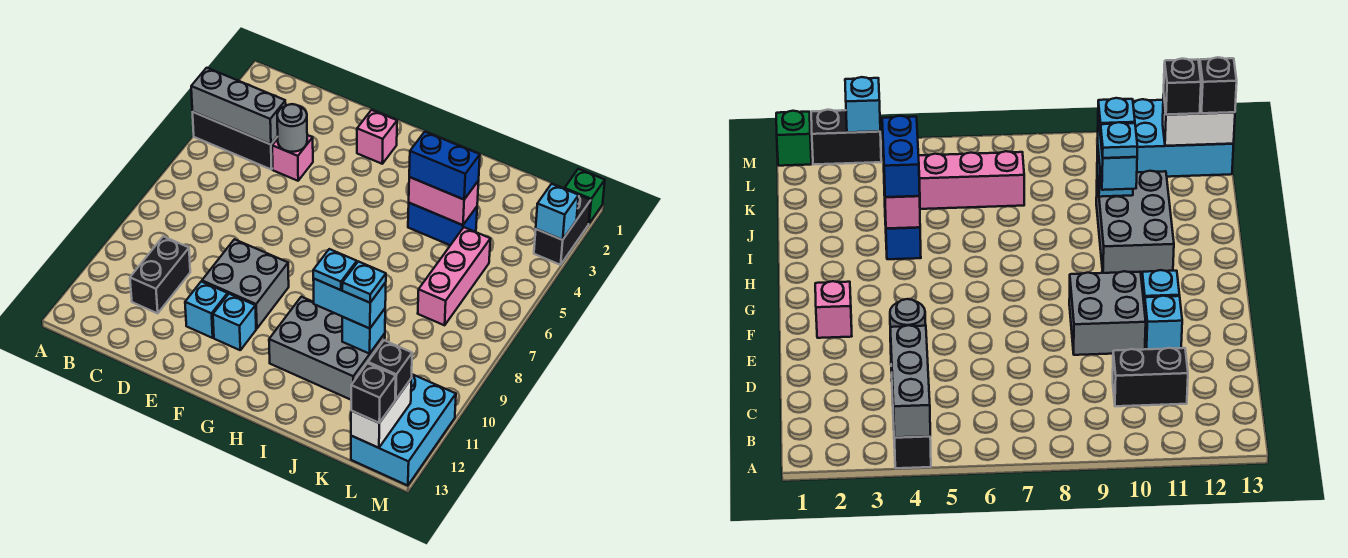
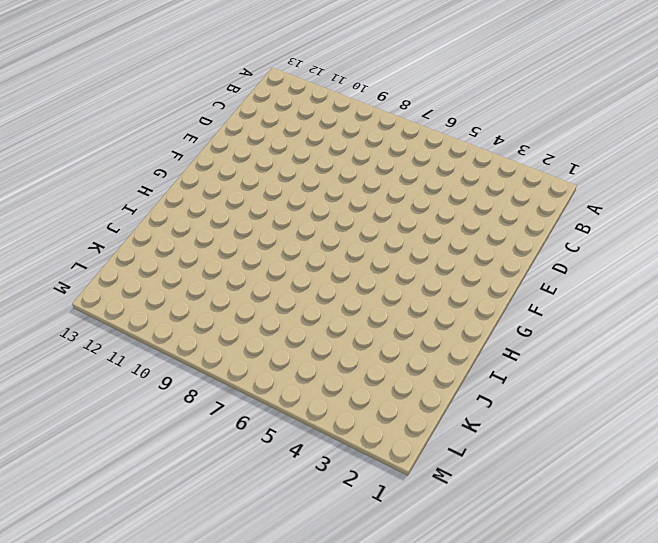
none -> black brick A4:C4 level 1
none -> black brick C10:C11 level 1
none -> pink brick D4 level 1

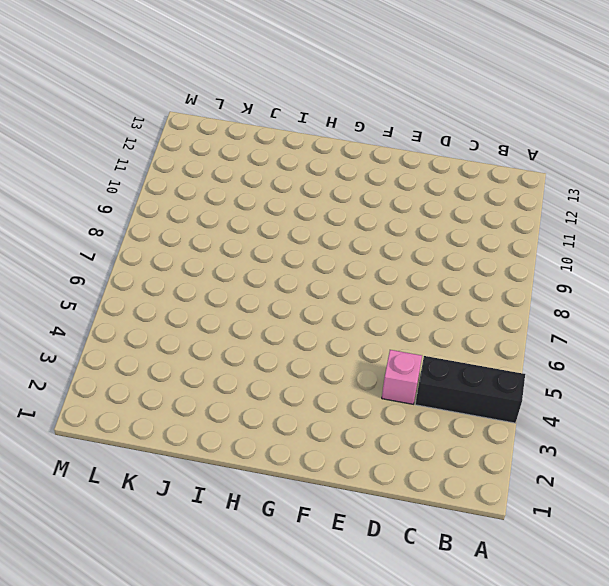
none -> black brick C10:C11 level 1
none -> grey brick E9:F10 level 1
none -> cyan brick E11 level 1

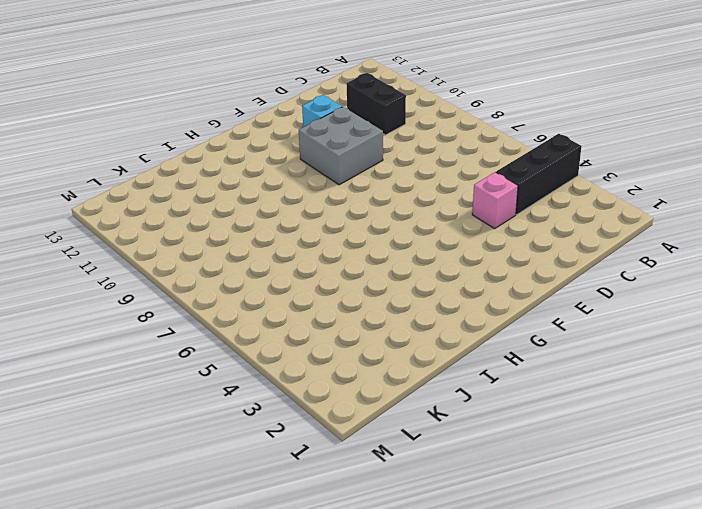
none -> pink brick F2 level 1
none -> cyan brick F11 level 1
none -> grey brick H10:J11 level 1

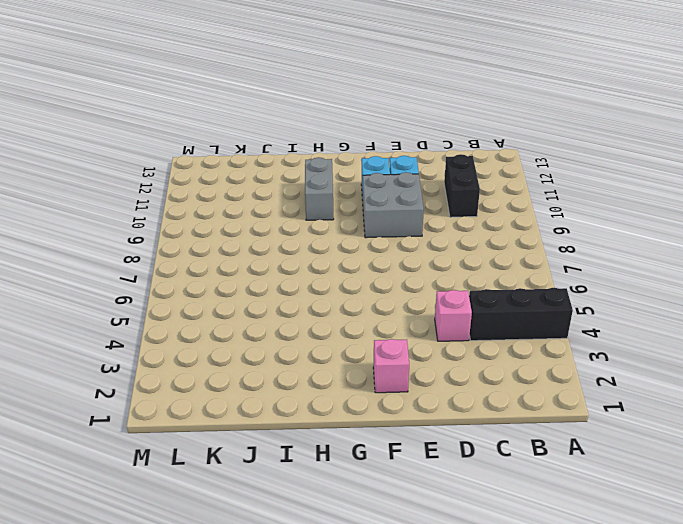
grey brick H10:H11 level 1 -> grey brick H10:J11 level 1
none -> blue brick I4:J4 level 1
none -> pink brick K5:K7 level 1
none -> cyan brick L11:M13 level 1

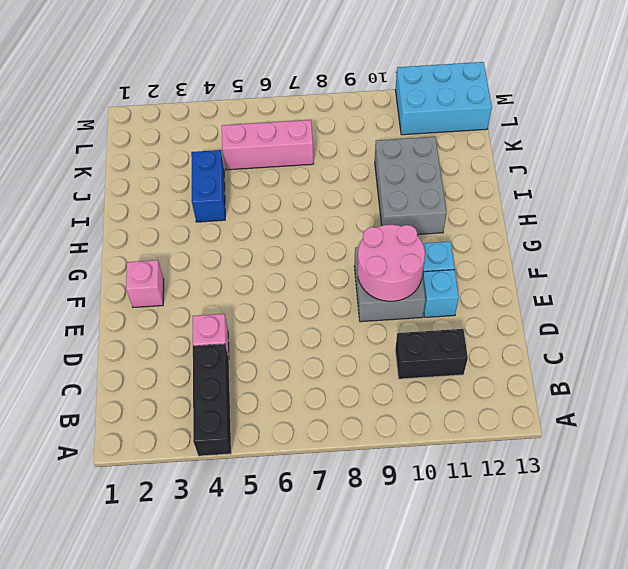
pink round brick E9:F10 level 2 -> none
none -> green brick M1 level 1
none -> black brick M2:M3 level 1
none -> grey brick A4:C4 level 2

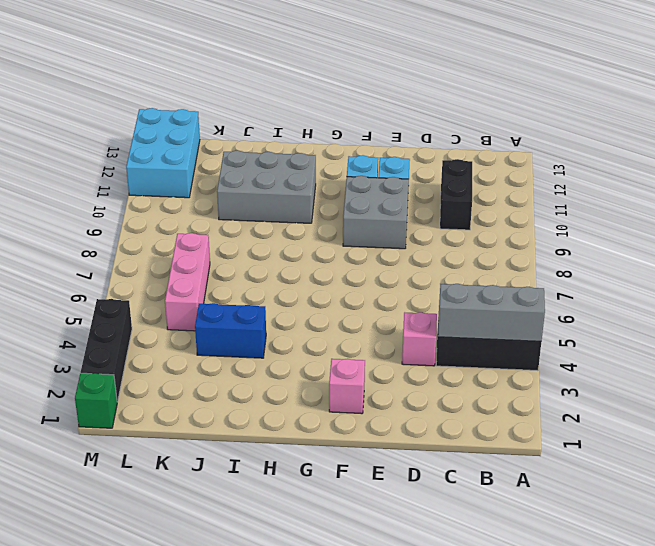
black brick M2:M4 level 1 -> black brick M2:M3 level 1
none -> grey round brick D4 level 2
none -> pink brick I4:J4 level 2
none -> cyan brick J10 level 2

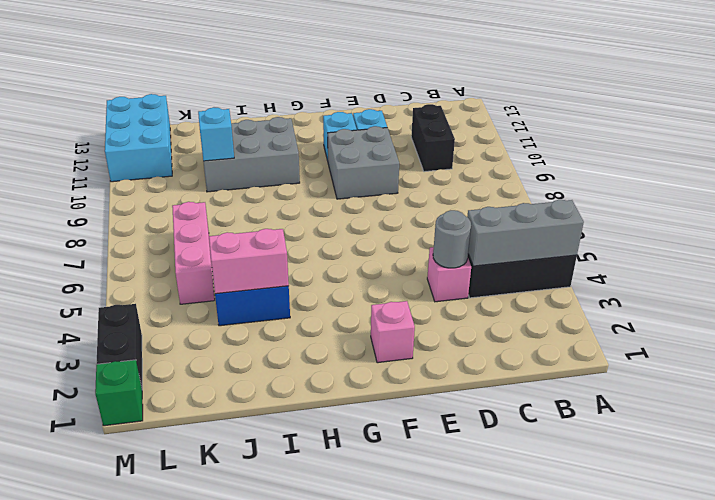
none -> white brick L12:L13 level 2
none -> cyan brick M3 level 2
none -> blue brick I4:J4 level 3

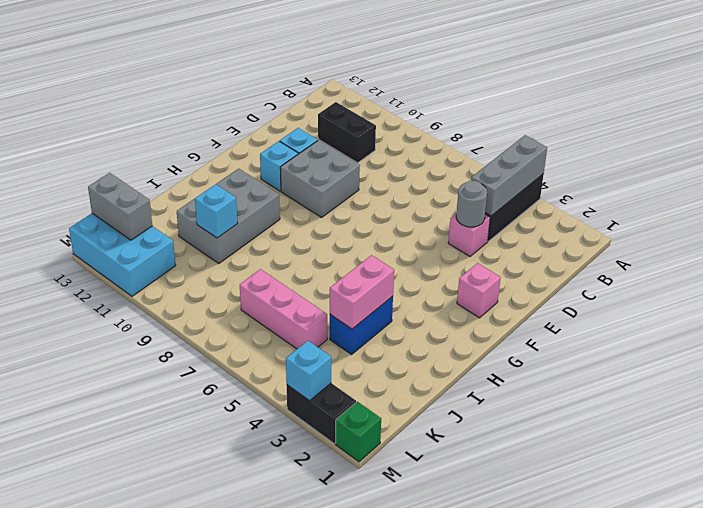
grey brick L12:L13 level 2 -> white brick L12:L13 level 2
none -> blue brick I4:J4 level 3
none -> cyan brick I10:J10 level 3
none -> black brick L12 level 3

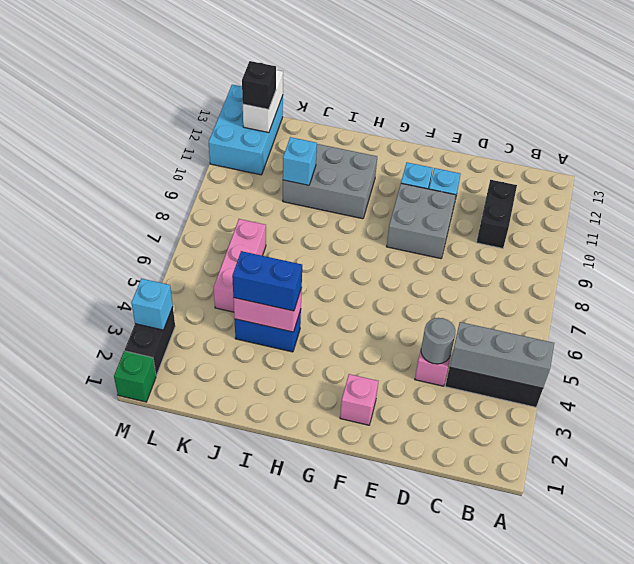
none -> cyan brick I10:J10 level 3
none -> black brick L13 level 3
none -> cyan plate I10 level 4

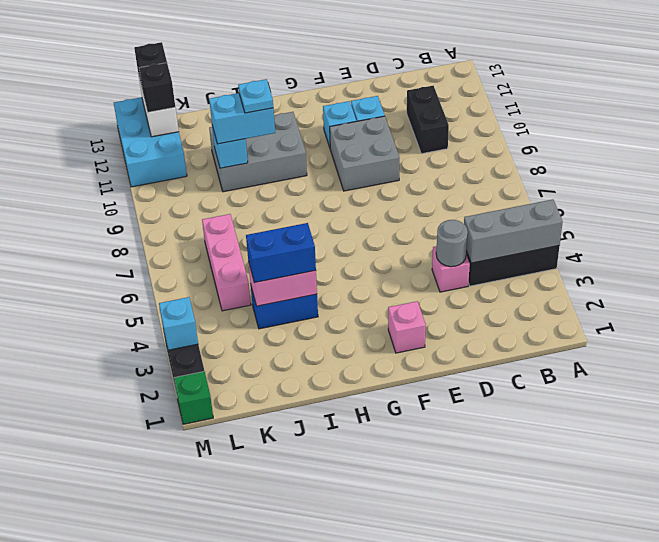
none -> cyan plate J10 level 4

